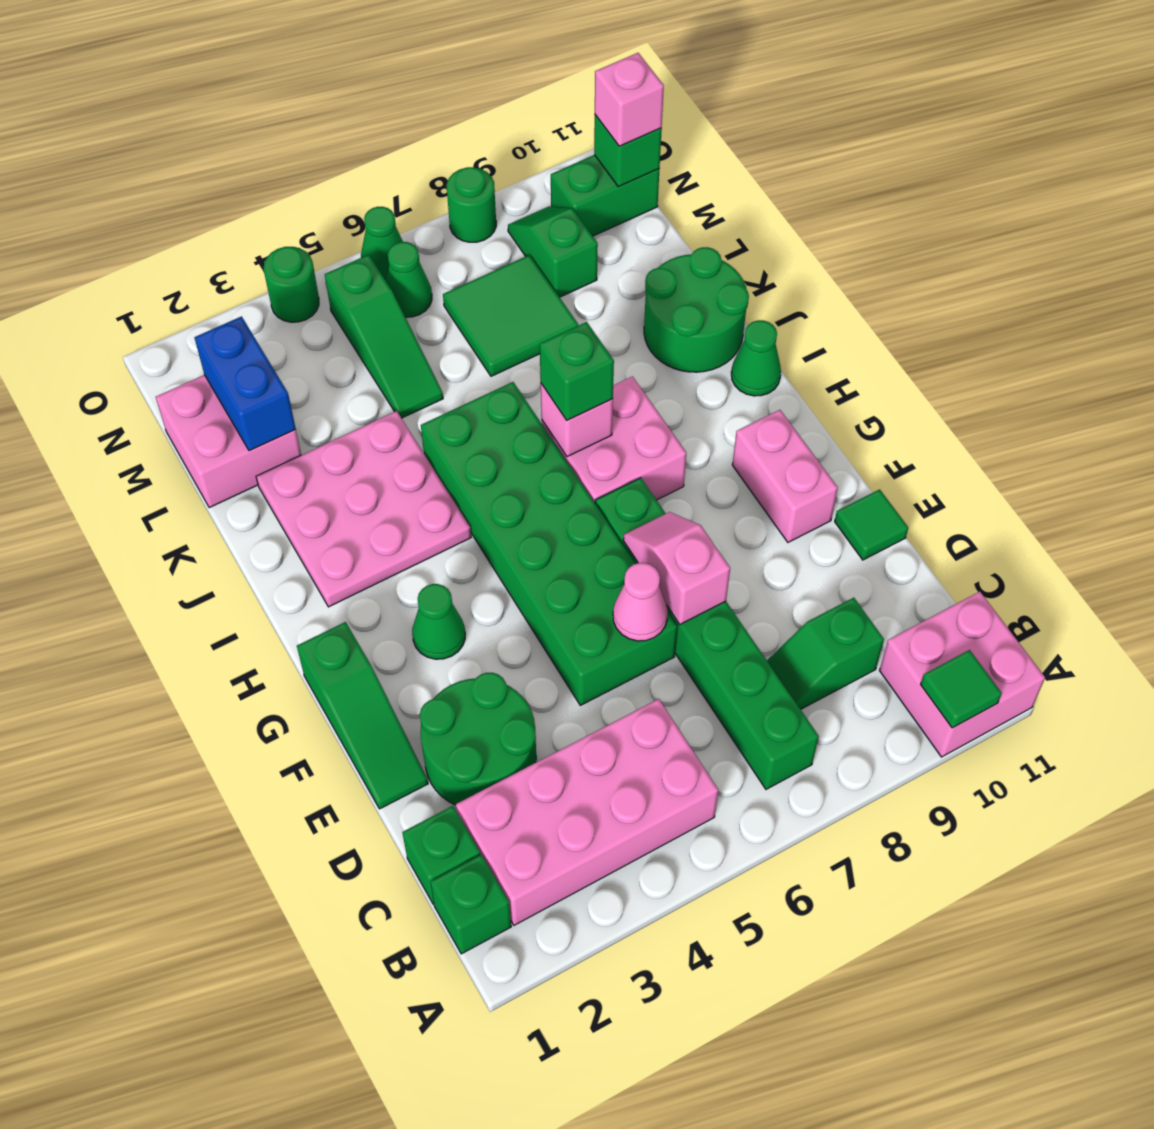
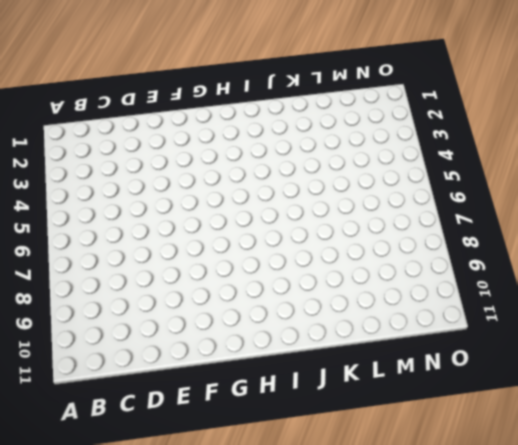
none -> pink brick A10:B11 level 1
none -> green brick B1 level 1
none -> pink brick B2:C5 level 1
none -> green brick B7:G7 level 1

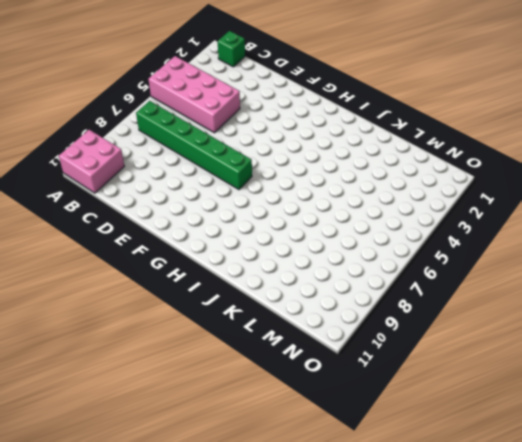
pink brick A4:D5 level 1 -> pink brick B2:C5 level 1
none -> green brick C1 level 1
none -> green slope C8:C9 level 1 top 9
none -> green round brick D2:E3 level 1
none -> green slope E1:G1 level 1 top G

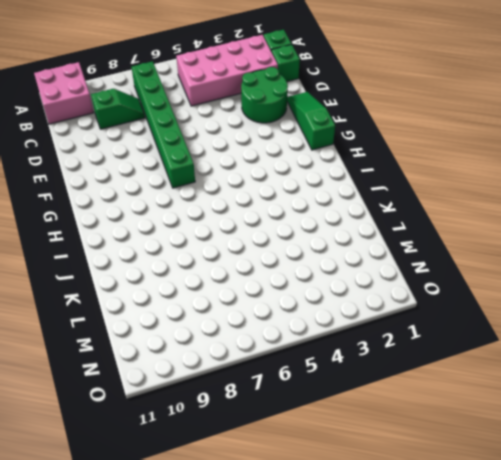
none -> green brick E5:J6 level 1
none -> green tile E11 level 1
none -> pink brick F10:G10 level 1
none -> green cone G3 level 1

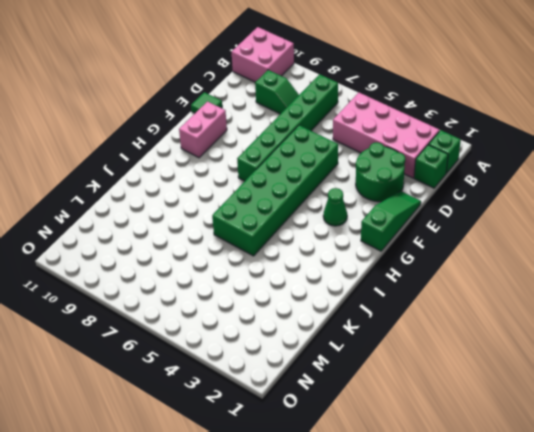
none -> pink brick H7:I8 level 1
none -> pink plate I2:K4 level 1
none -> green cone I11 level 1
none -> green round brick J10:K11 level 1

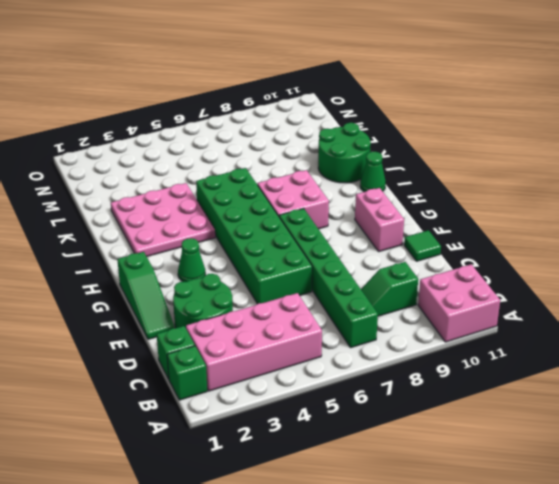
none -> pink brick L1:M2 level 1
none -> green slope L5:N5 level 1 top N
none -> green tile L7:M8 level 1
none -> green slope M9:N9 level 1 top M

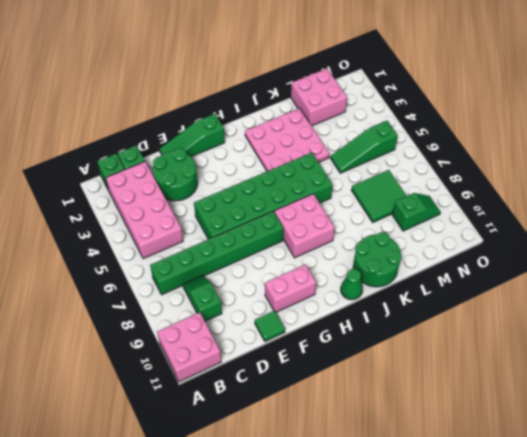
none -> green cone G3 level 1
none -> green cone N6 level 1
none -> green brick N10:N11 level 1
none -> green round brick O4 level 1

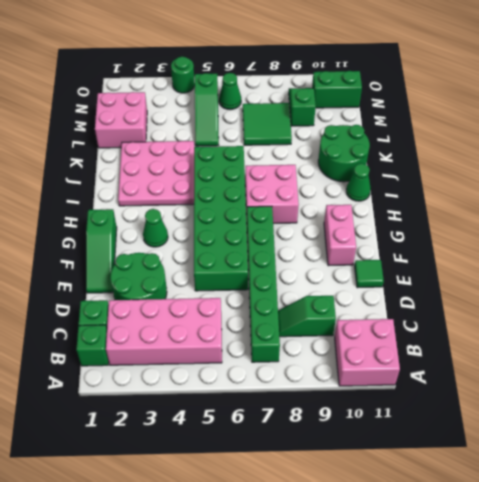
none -> green cone O6 level 1
none -> green round brick O8 level 1
none -> green tile A10 level 2
none -> pink cone E6 level 2

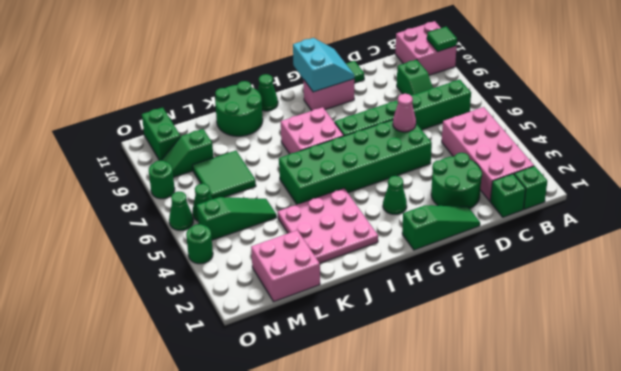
cyan slope F10:G11 level 2 top G -> none
none -> pink slope E7:F7 level 2 top E
none -> pink brick I7 level 2
none -> blue brick L2:M2 level 2
none -> green brick N11 level 2

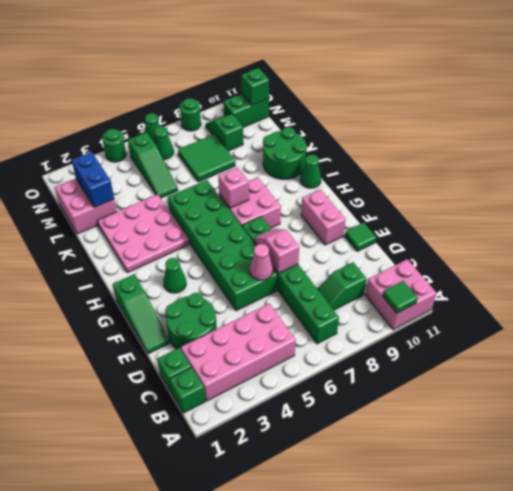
none -> green brick I7 level 3
none -> pink brick N11 level 3

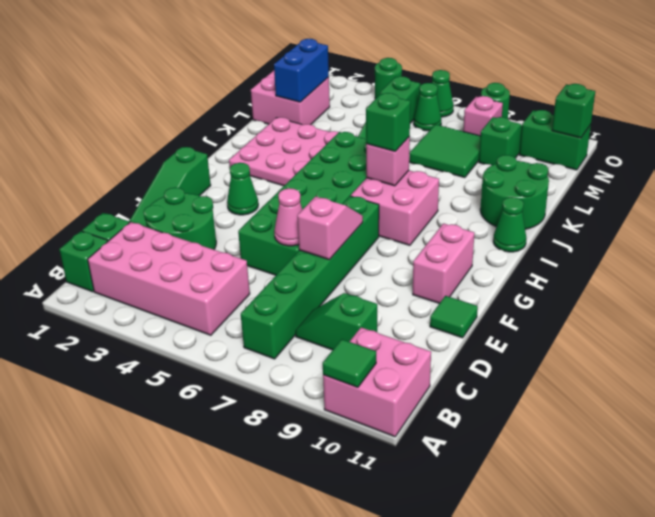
pink brick N8 level 1 -> pink brick N11 level 3

